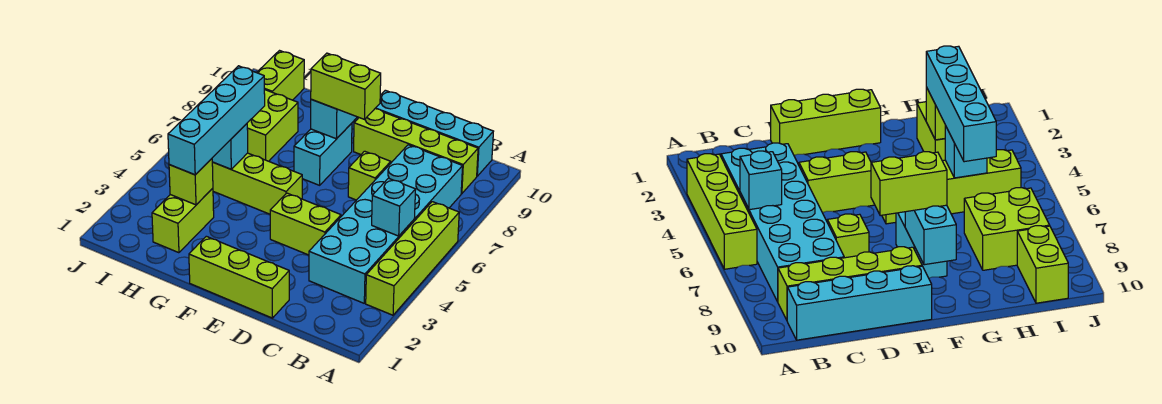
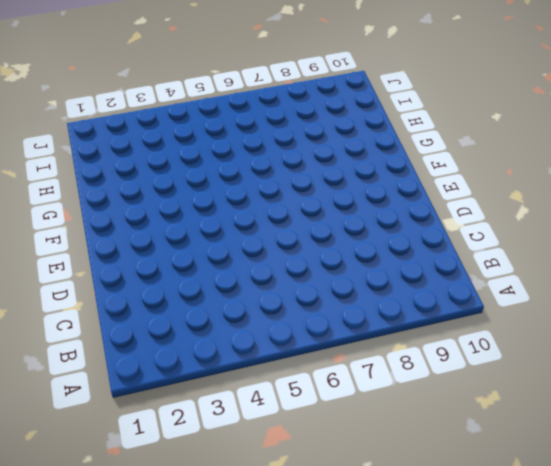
none -> lime brick A3:A6 level 1
none -> cyan brick B3:C8 level 1
none -> lime brick B9:E9 level 1

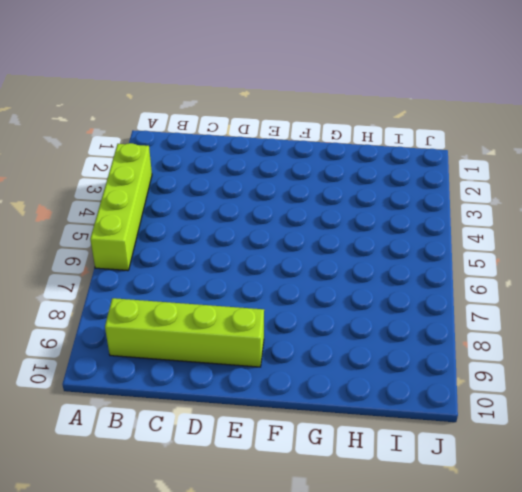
none -> cyan brick B3:C8 level 1
none -> cyan brick B10:E10 level 1
none -> lime brick D1:F1 level 1

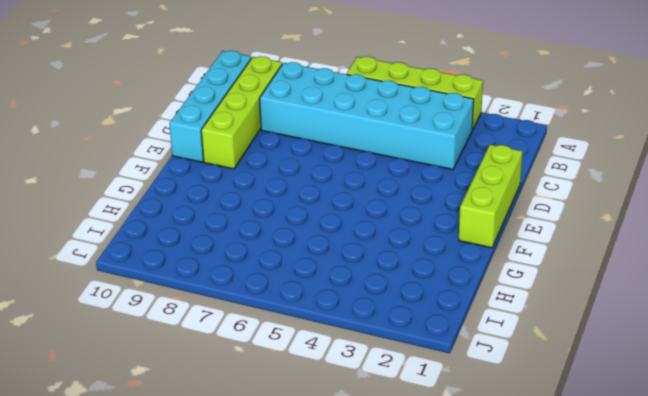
none -> lime brick D4:E4 level 1
none -> lime brick D7 level 1
none -> lime brick F5:I5 level 1

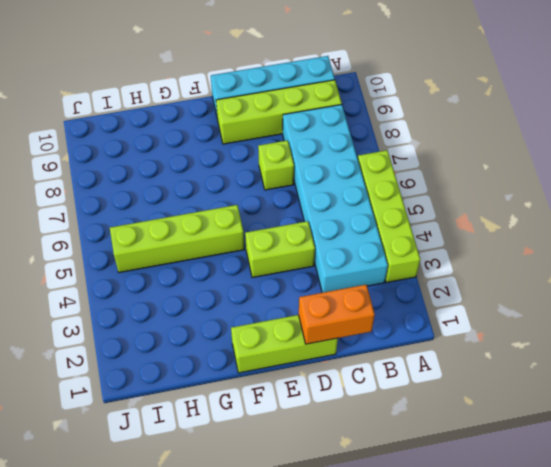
orange brick C1:D1 level 2 -> none
none -> cyan brick F7:F8 level 1
none -> lime brick H2:H3 level 1
none -> lime brick H7:I8 level 1

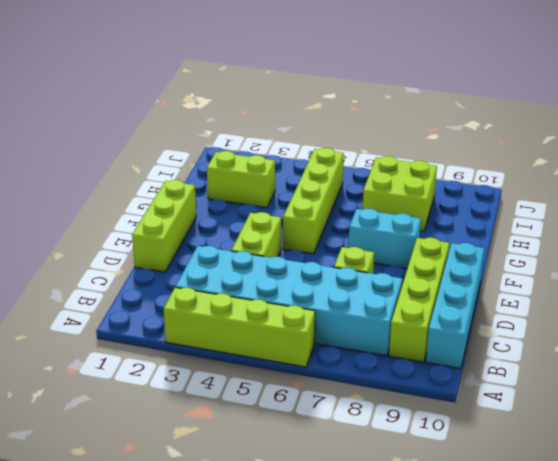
none -> lime brick I9:I10 level 1
none -> cyan brick B5 level 2
none -> cyan brick F8:F9 level 2

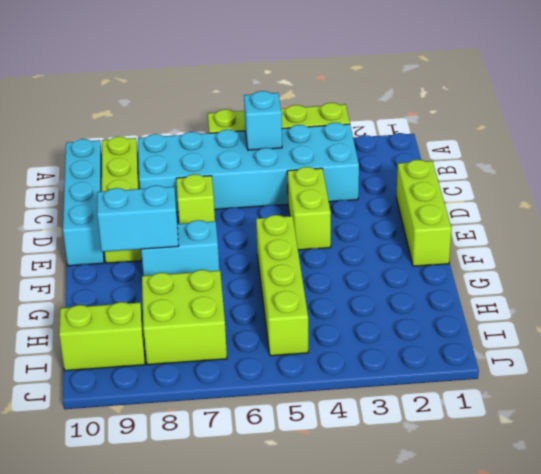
none -> lime brick H2:H3 level 1
none -> lime brick H3 level 2
none -> cyan brick H5 level 2

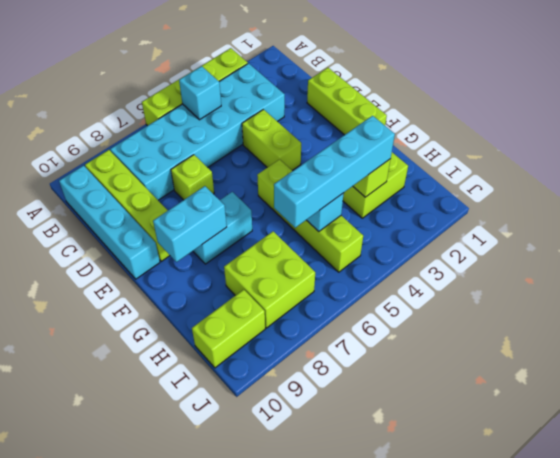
none -> lime brick E8:F8 level 3

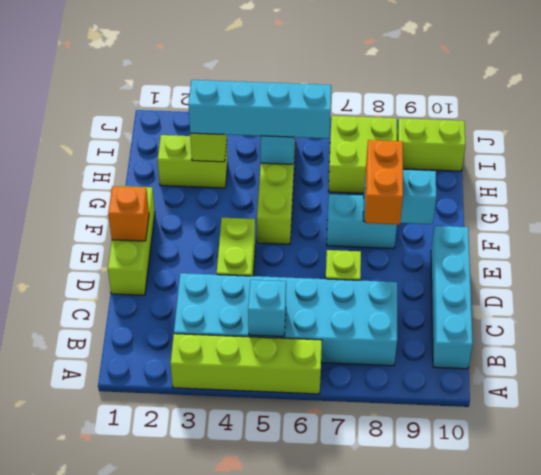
orange brick E1 level 2 -> none
orange brick E8:F8 level 3 -> lime brick E8:F8 level 3
none -> lime brick B9:E9 level 1

